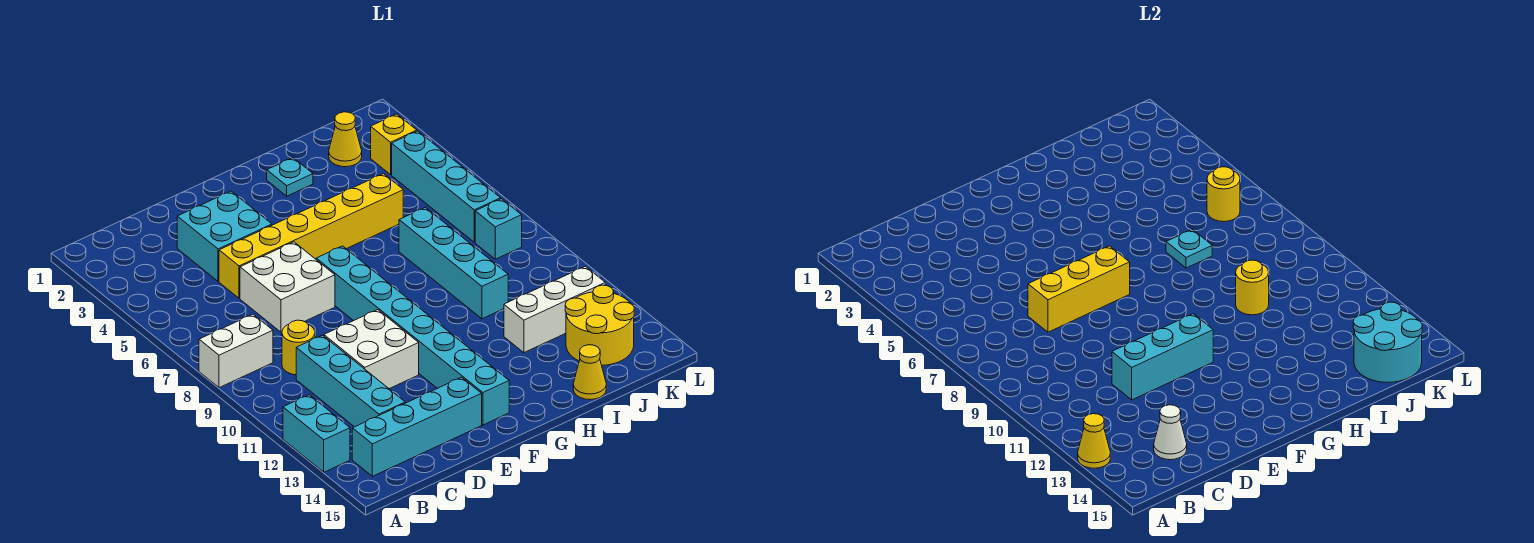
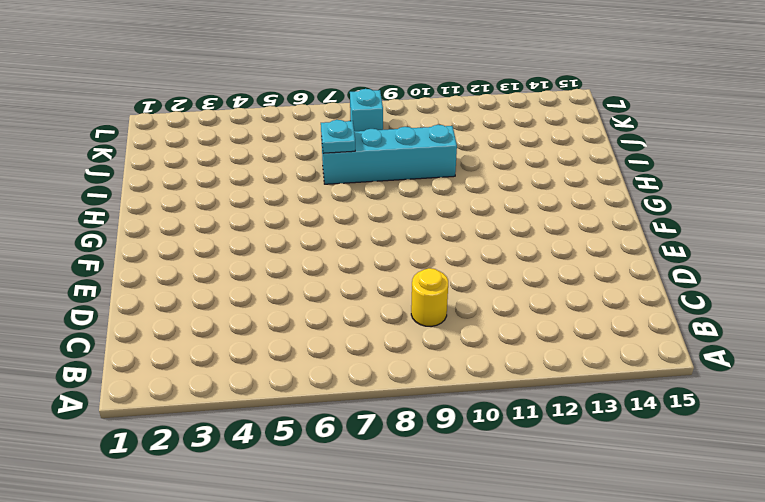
none -> white brick A8:B8 level 1
none -> cyan brick A12:A13 level 1
none -> cyan brick B14:E14 level 1

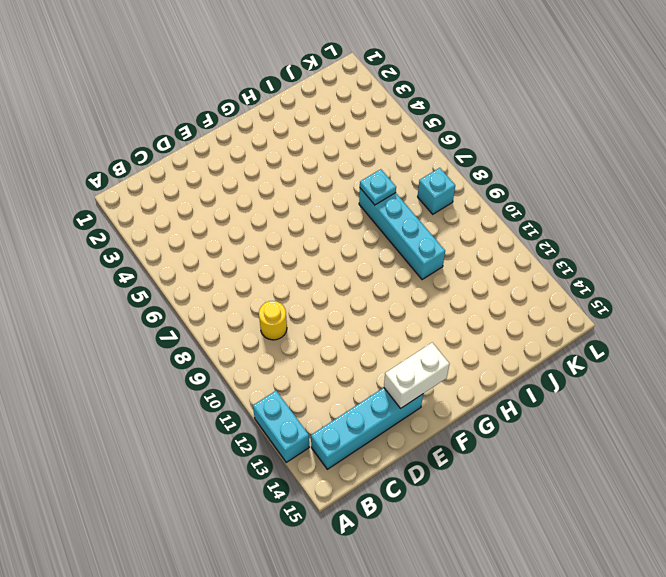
white brick E14:F14 level 2 -> white brick A8:B8 level 1
none -> cyan brick C10:C13 level 1
none -> cyan brick D3:E4 level 1
none -> yellow brick D5:I5 level 1

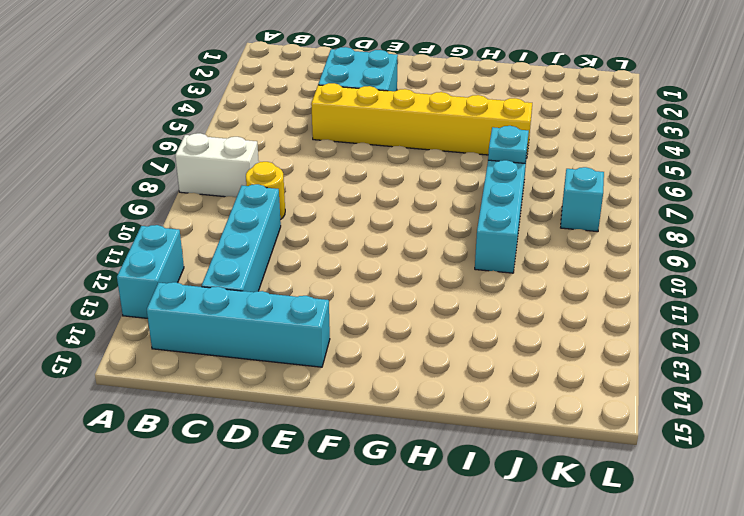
none -> white brick D6:E7 level 1
none -> white brick D10:E11 level 1
none -> cyan brick F7:F14 level 1

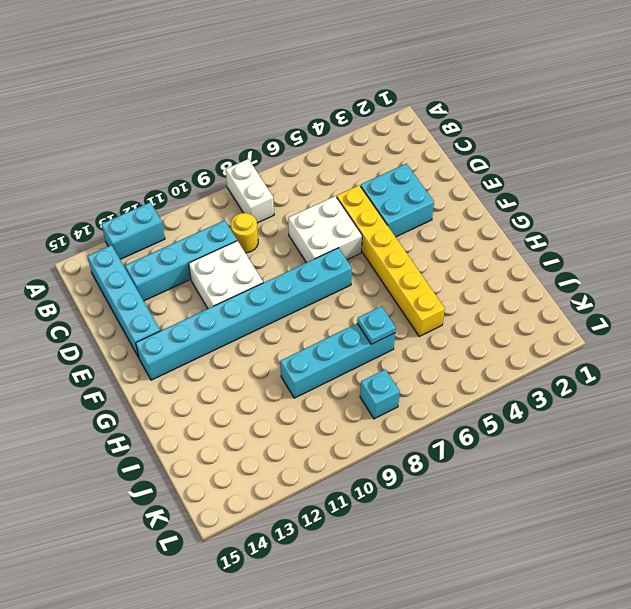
none -> cyan plate H2 level 1
none -> white brick I12:K12 level 1
none -> yellow cone I15 level 1

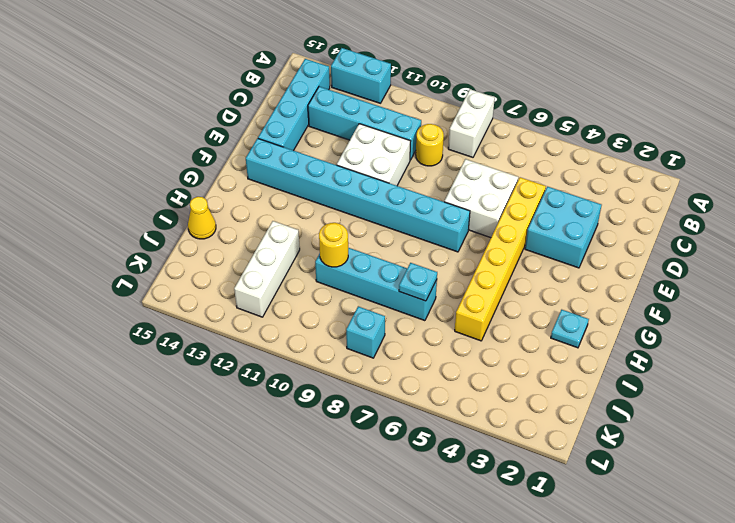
none -> yellow cone J2 level 1
none -> yellow round brick J13:K14 level 1
none -> yellow brick K3 level 1

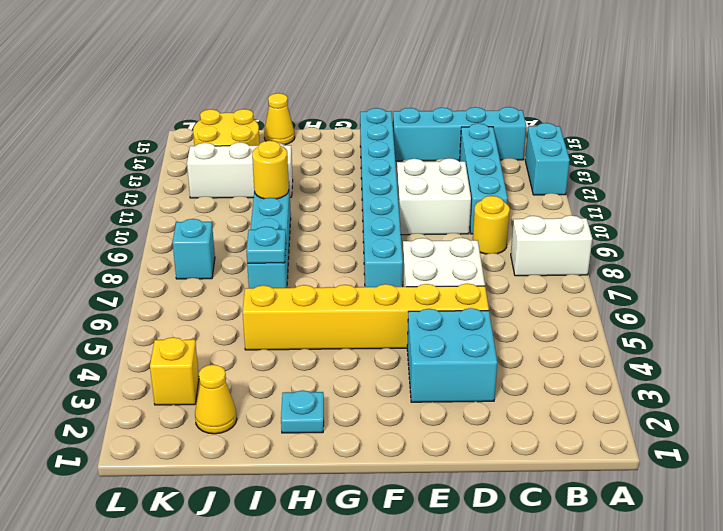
none -> cyan brick K4:K7 level 1
none -> yellow cone A13 level 2
none -> white cone C14 level 2

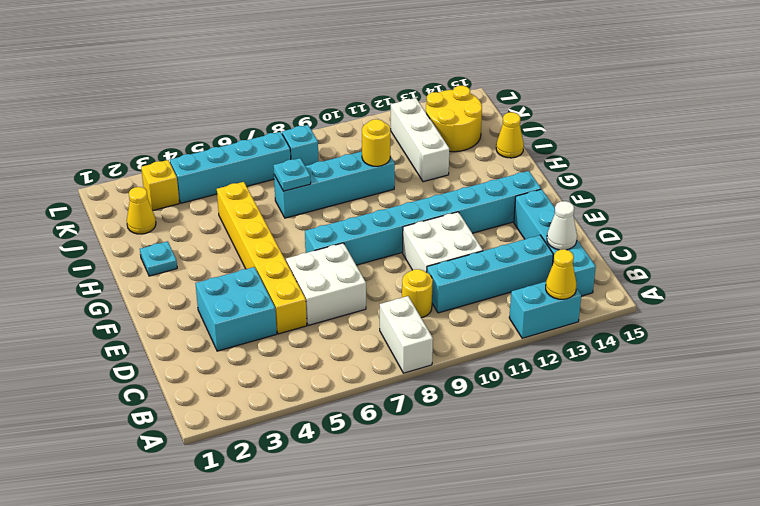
none -> yellow brick D7:F7 level 2
none -> cyan brick D11:F11 level 2
none -> cyan round brick J14:K15 level 2

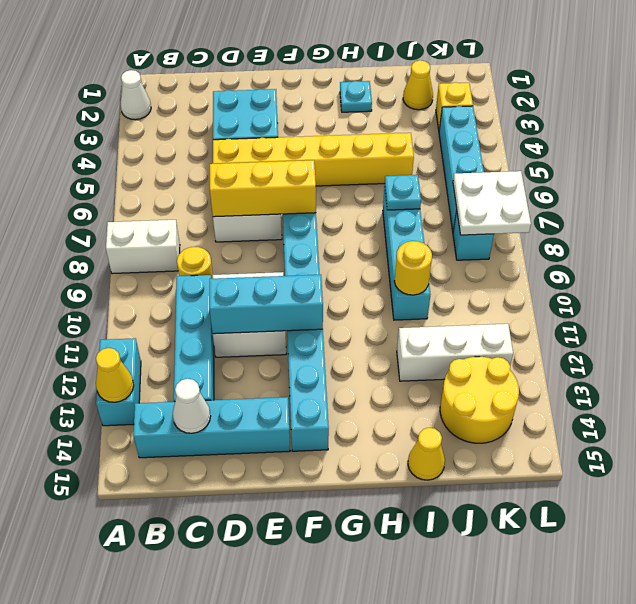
white cone A2 level 1 -> none
white plate K7:L8 level 2 -> none
none -> cyan round brick J14:K15 level 2
none -> yellow round brick K6 level 2

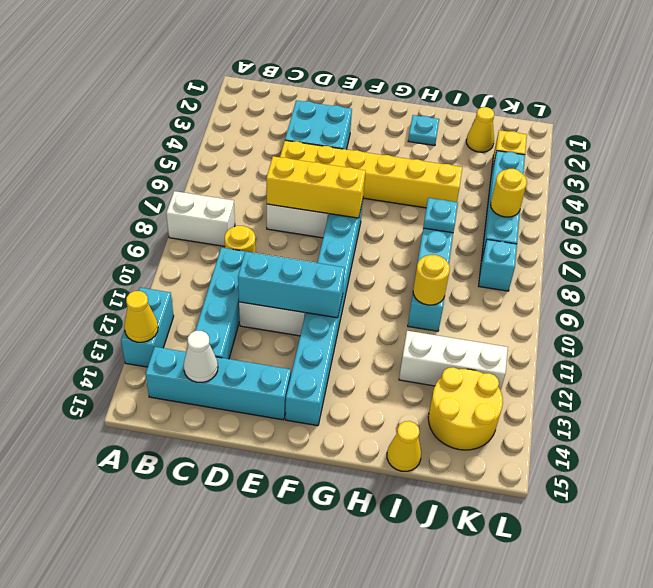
none -> cyan round brick J14:K15 level 2

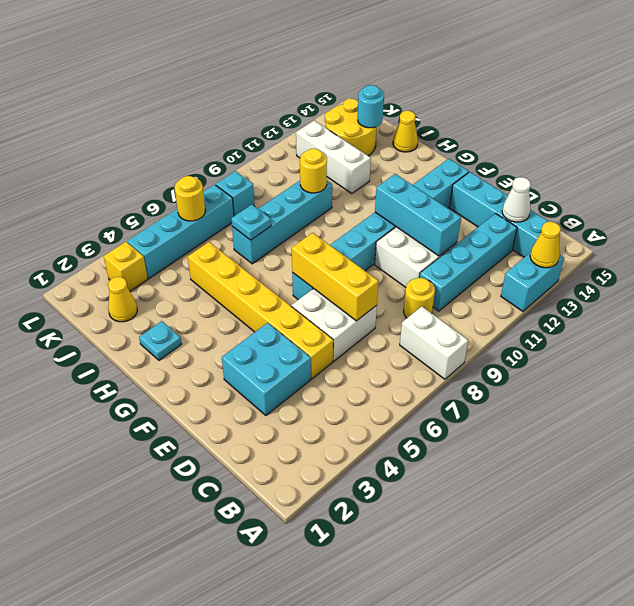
cyan round brick J14 level 2 -> cyan round brick J14:K15 level 2

